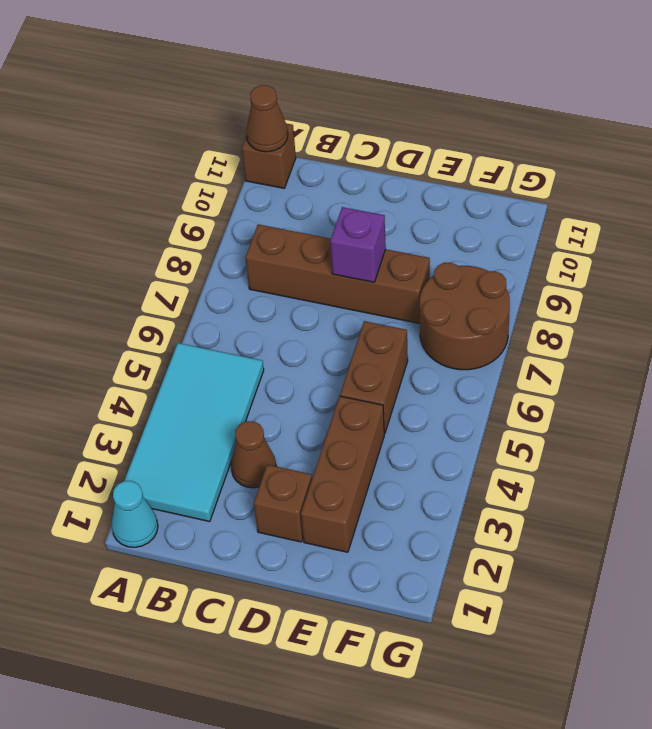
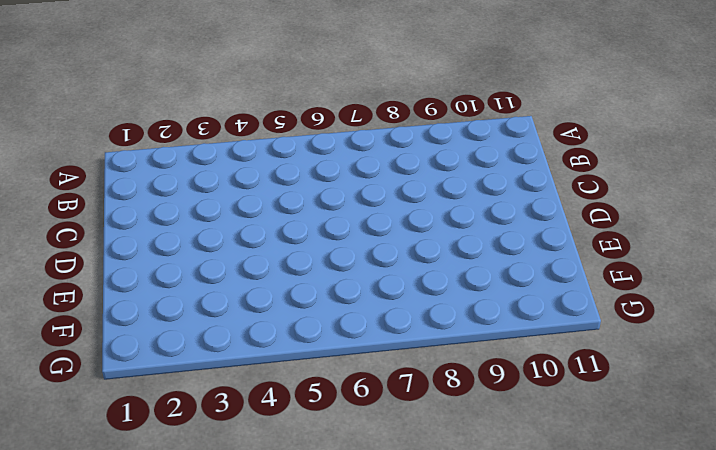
none -> cyan cone A1 level 1
none -> cyan tile A2:B5 level 1

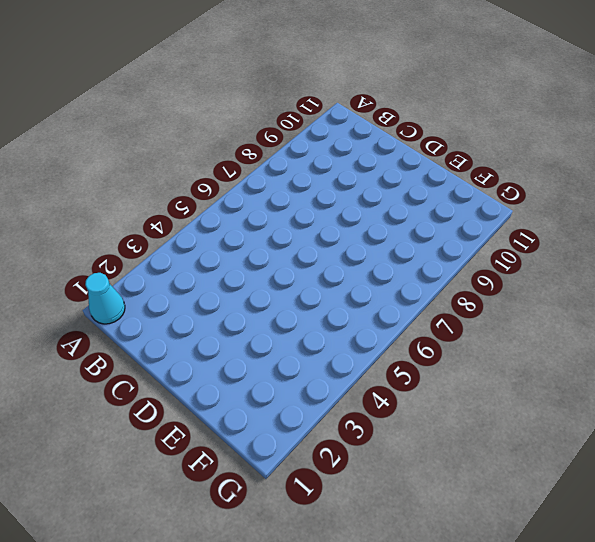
none -> cyan tile A2:B5 level 1
none -> brown brick A11 level 1

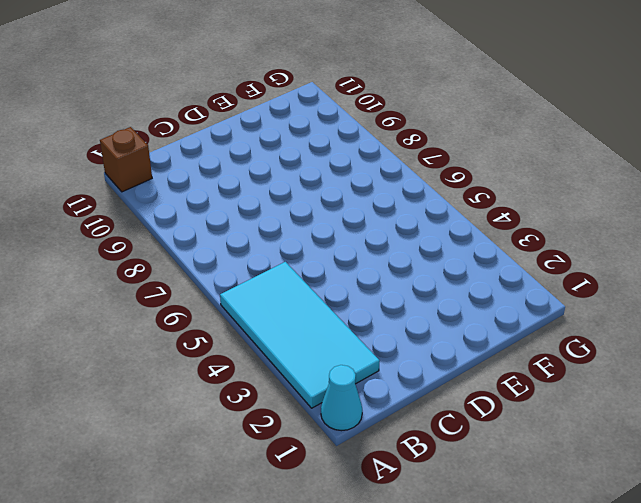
none -> brown brick B8:E8 level 1
none -> brown cone C3 level 1

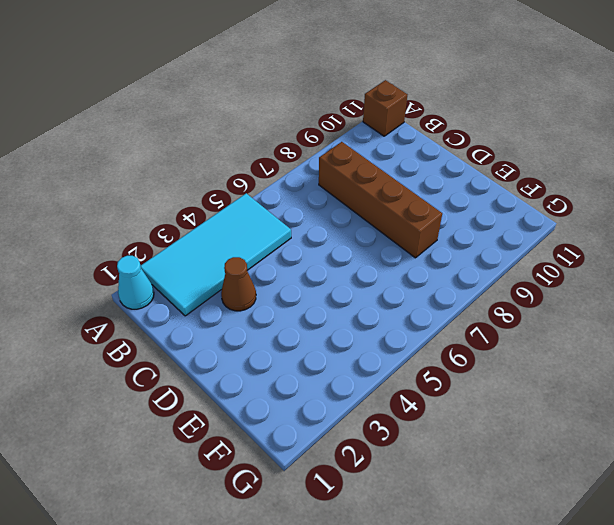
none -> brown brick D2 level 1
none -> brown brick E2:E4 level 1

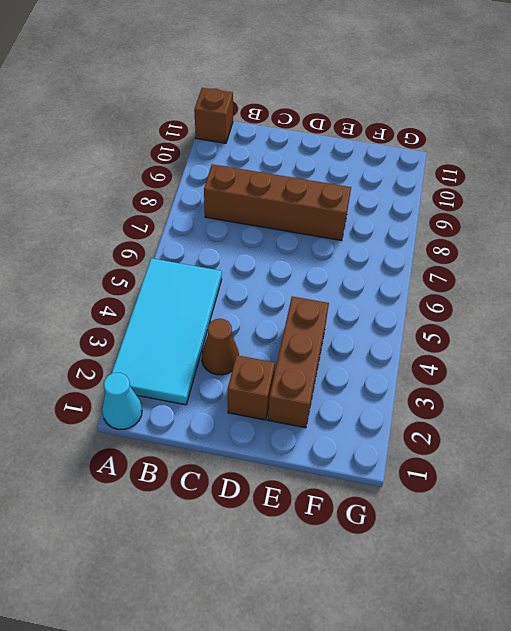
none -> brown brick E5:E6 level 1
none -> brown round brick F7:G8 level 1

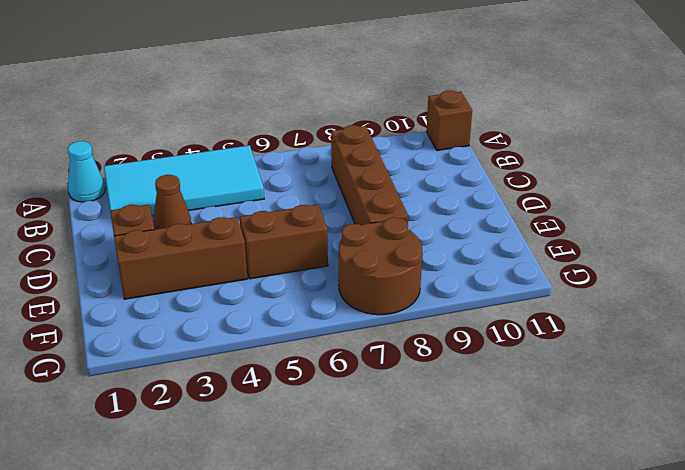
none -> brown cone A11 level 2
none -> purple brick D8 level 2

